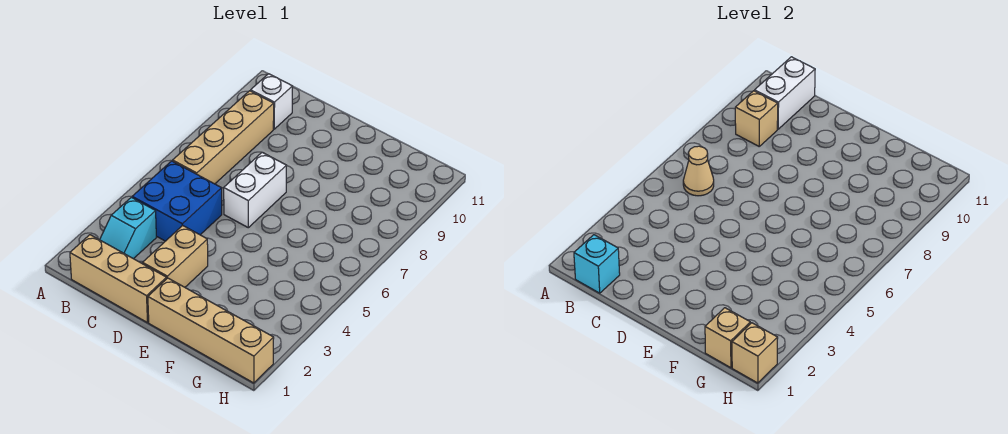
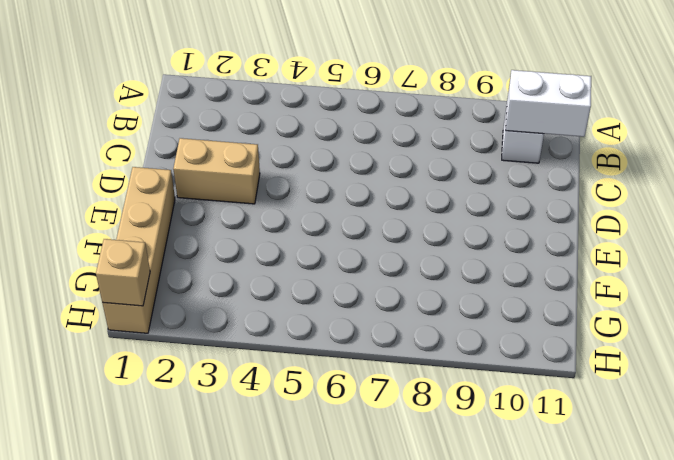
none -> tan brick B1:D1 level 1
none -> cyan slope B2:B3 level 1 top 3
none -> blue brick B4:C5 level 1

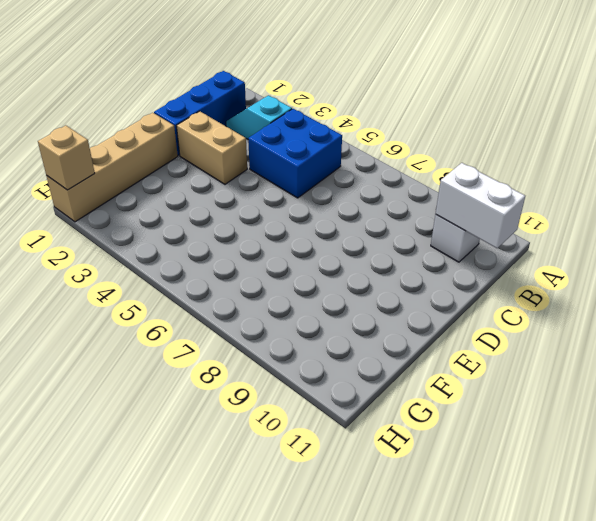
blue brick B1:D1 level 1 -> tan brick B1:D1 level 1
none -> tan brick B6:B9 level 1
none -> white brick D6:D7 level 1
none -> cyan brick B1 level 2

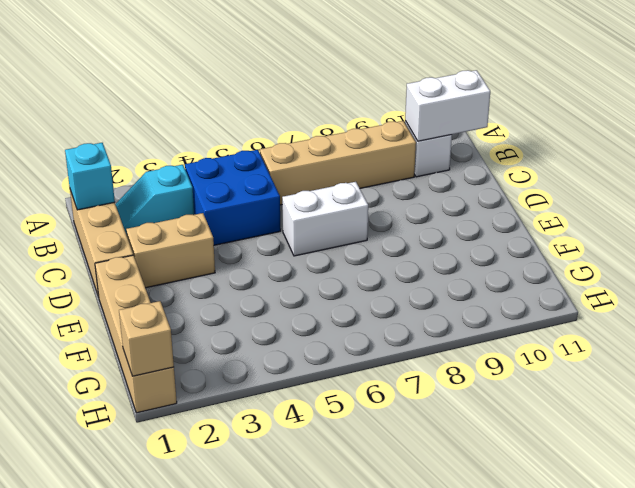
none -> tan cone B6 level 2
none -> tan brick B9 level 2
none -> tan brick G1 level 2

